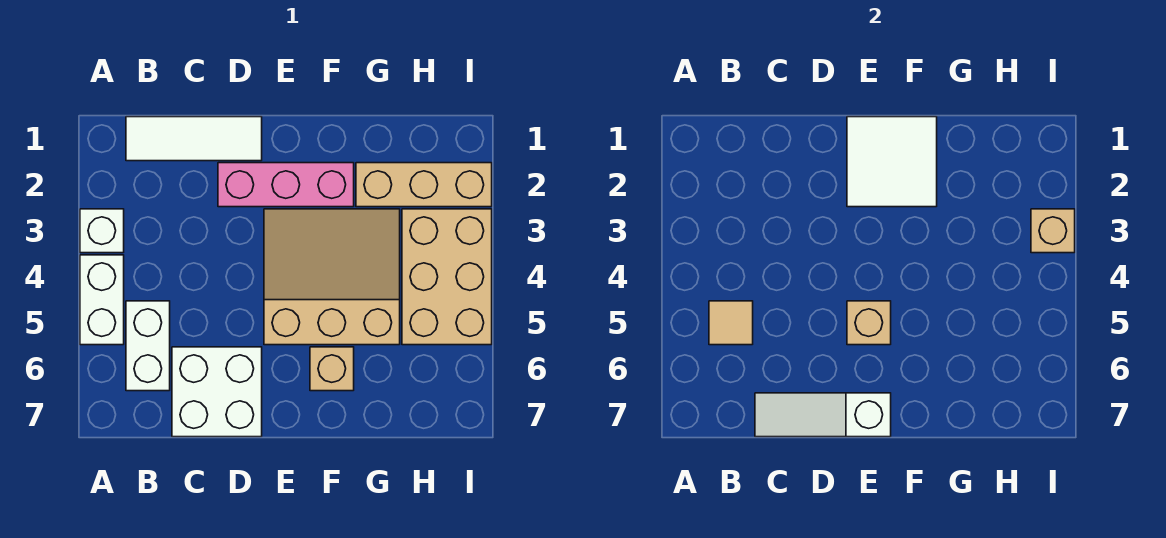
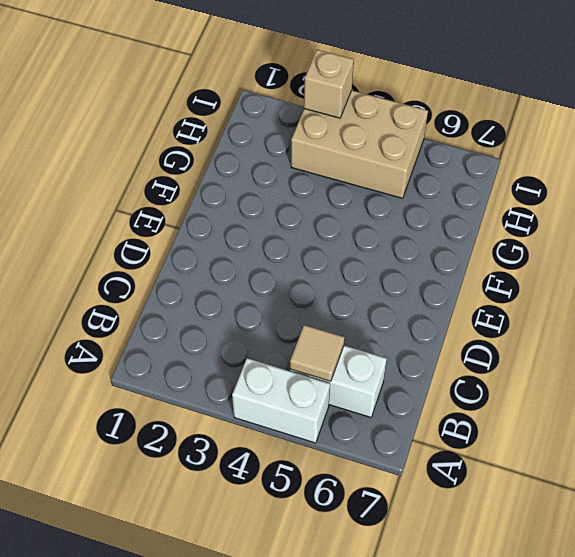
none -> white brick A3 level 1
none -> white tile B1:D1 level 1
none -> white brick C6:D7 level 1

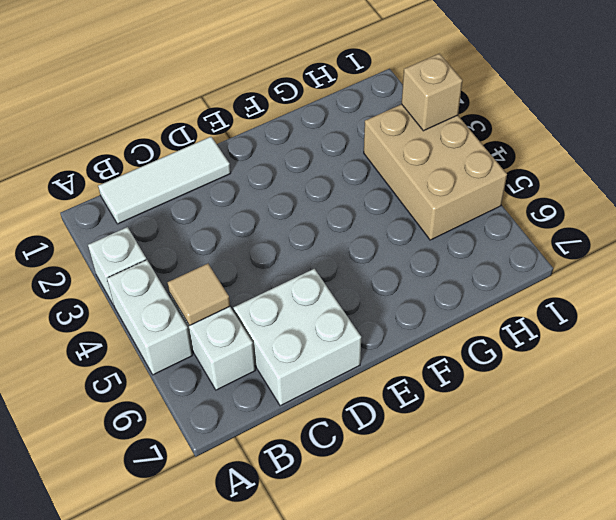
none -> pink brick D2:F2 level 1
none -> tan slope E3:G5 level 1 top 5
none -> tan brick F6 level 1

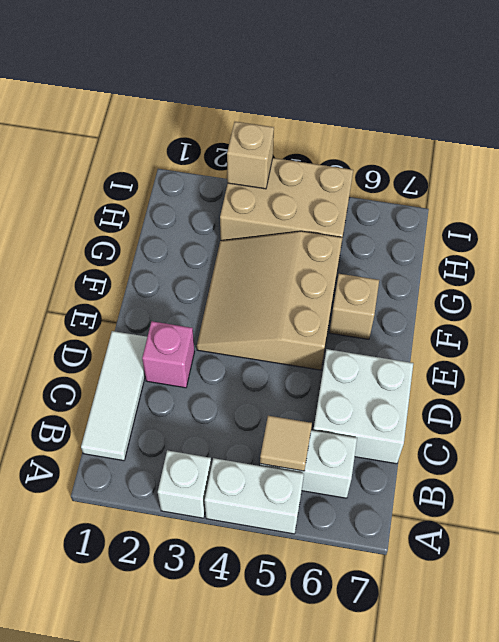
pink brick D2 level 1 -> pink brick D2:F2 level 1
none -> tan brick G2:I2 level 1
none -> white slope C7:E7 level 2 top E
none -> white tile E1:F2 level 2

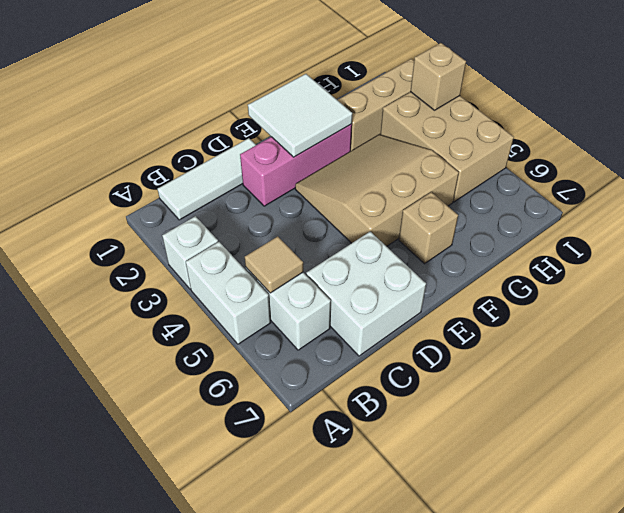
none -> white slope C7:E7 level 2 top E
none -> tan brick E5 level 2

